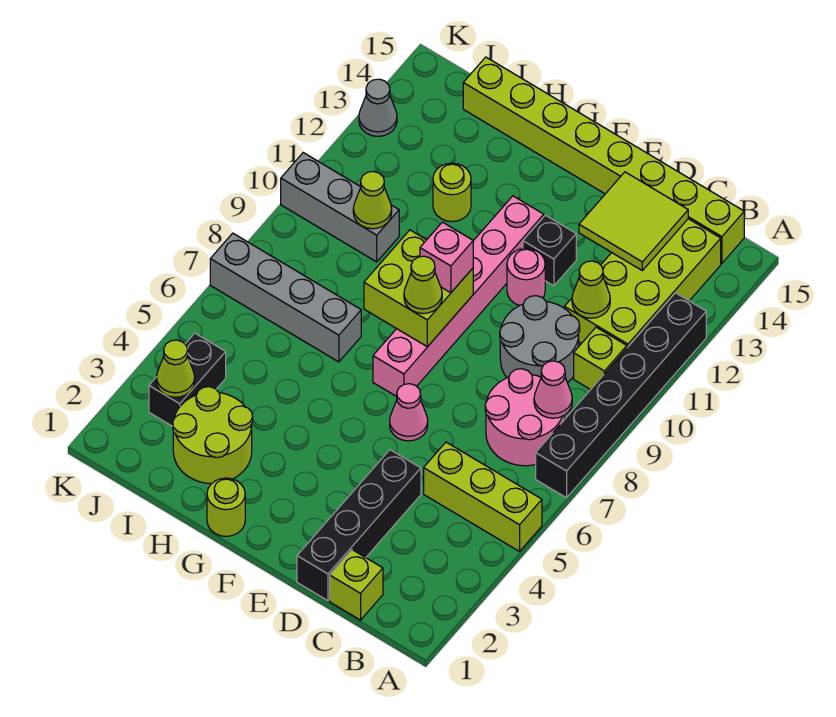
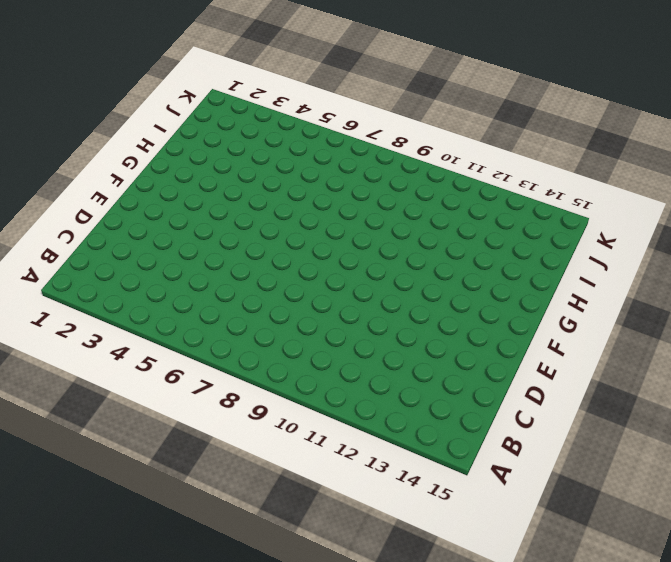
none -> lime brick A5:C5 level 1
none -> black brick A7:A12 level 1
none -> pink round brick B7:C8 level 1

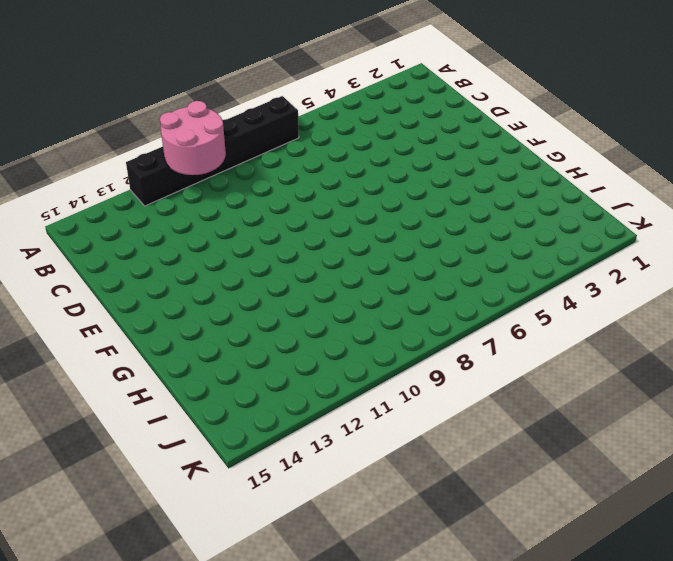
pink round brick A10:B11 level 2 -> pink round brick B7:C8 level 1
none -> lime brick A5:C5 level 1
none -> lime brick B10 level 1
none -> lime brick B11:C14 level 1

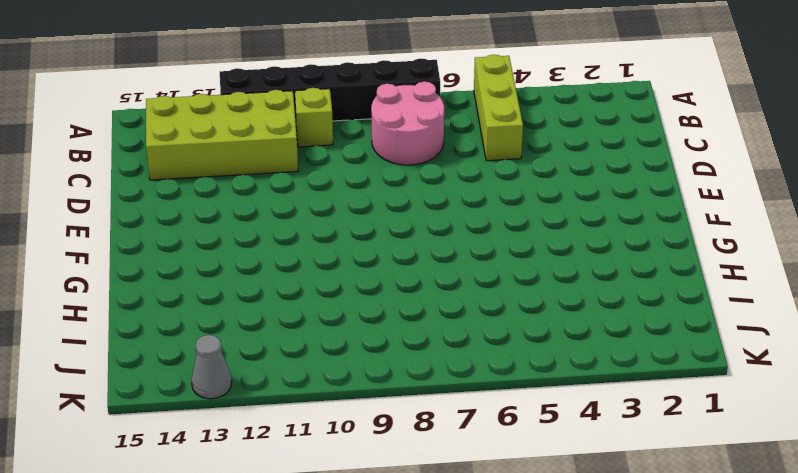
none -> lime brick B15:I15 level 1
none -> lime brick C1 level 1
none -> grey round brick C9:D10 level 1

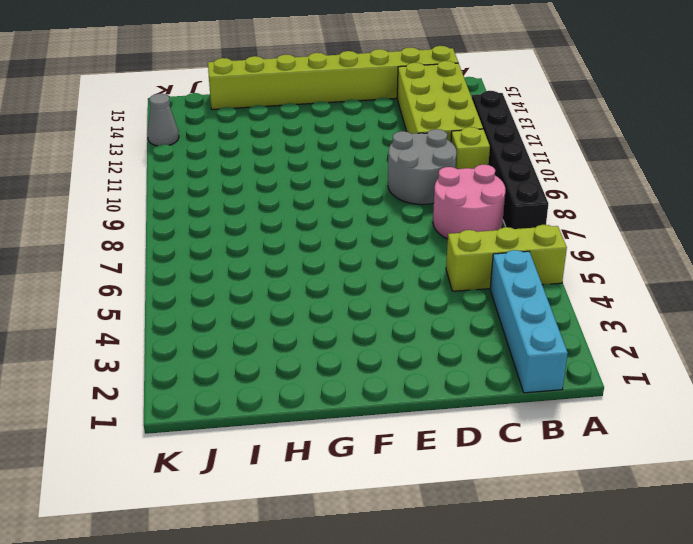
cyan brick B1:B4 level 1 -> none
none -> lime brick C1 level 1
none -> black brick D1:D4 level 1
none -> pink cone E6 level 1

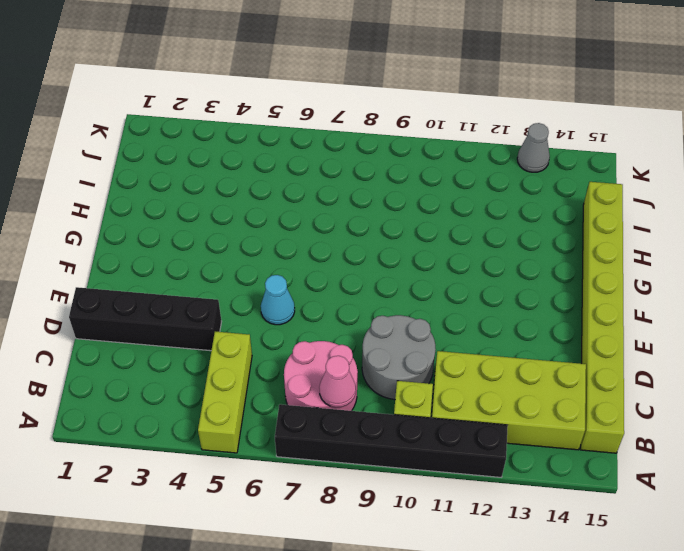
cyan cone E6 level 1 -> pink cone E6 level 1
none -> lime brick C1 level 1
none -> pink round brick E11 level 1
none -> black brick E12 level 1

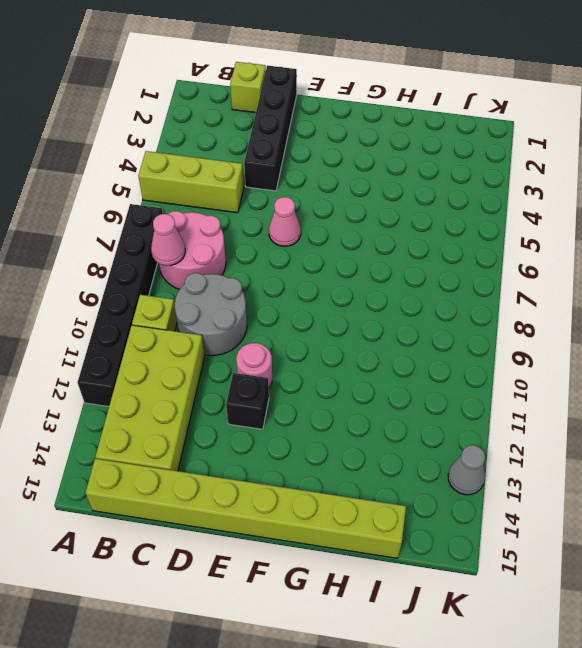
none -> pink brick F7:F12 level 1
none -> lime round brick G1 level 1
none -> lime round brick H2:I3 level 1

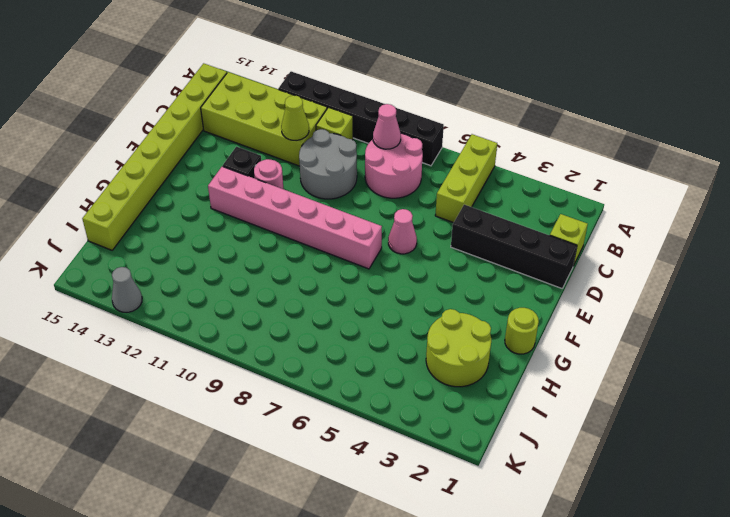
none -> grey brick H7:K7 level 1
none -> lime round brick H12 level 1
none -> grey brick I10:K10 level 1

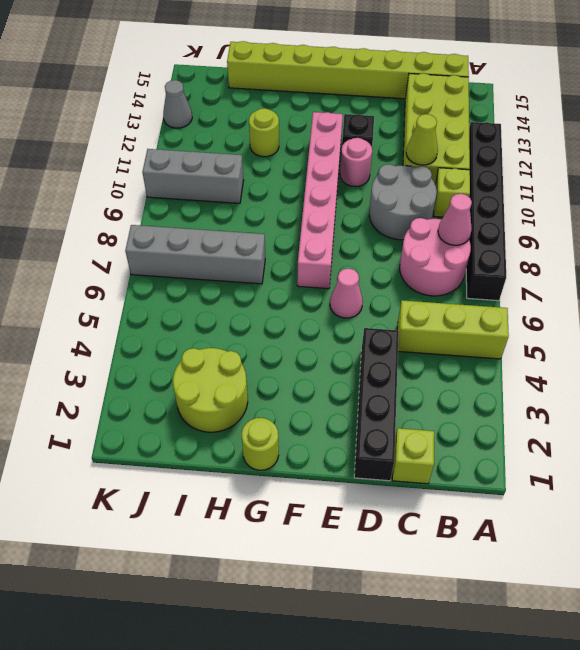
none -> black brick J3:J4 level 1
none -> lime tile C13:D14 level 2
none -> lime brick F8:G9 level 2

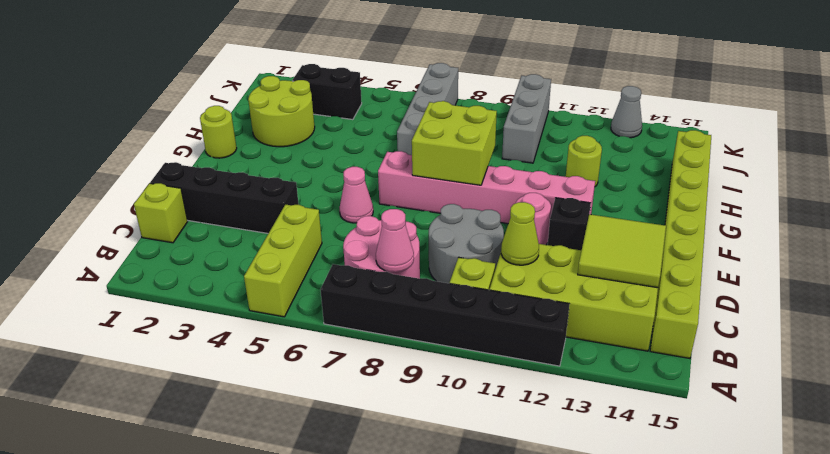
none -> lime cone I10 level 2
none -> lime cone J3 level 2
none -> lime cone F8 level 3

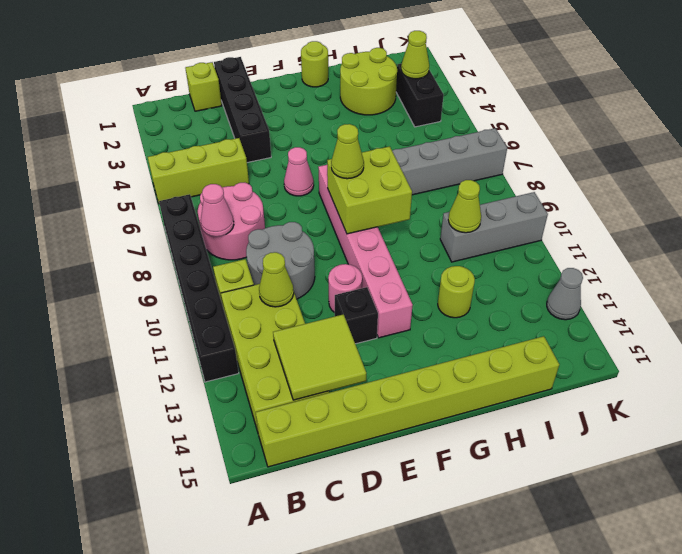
none -> pink brick F9 level 3

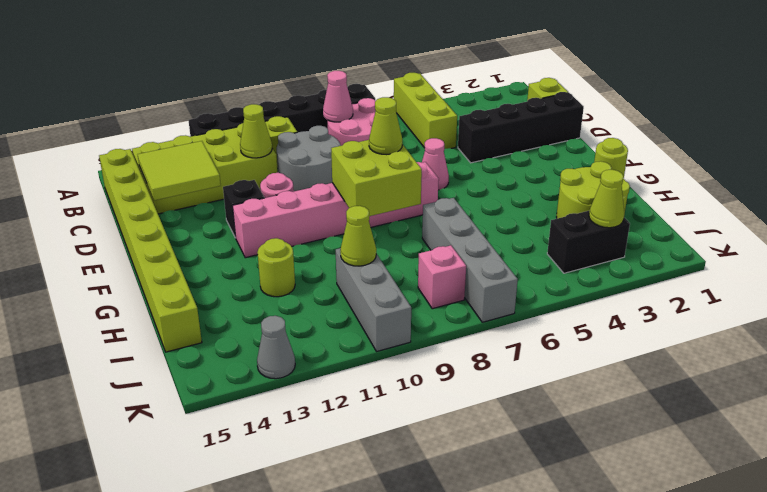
pink brick J8 level 1 -> pink brick F9 level 3

